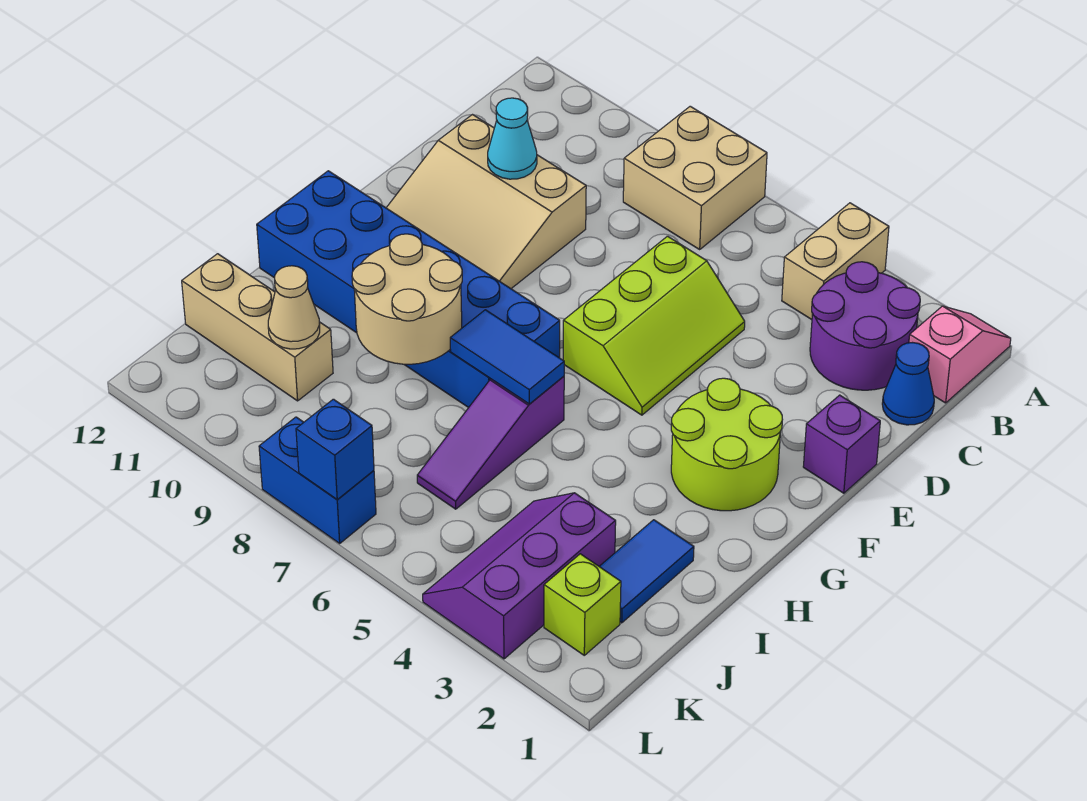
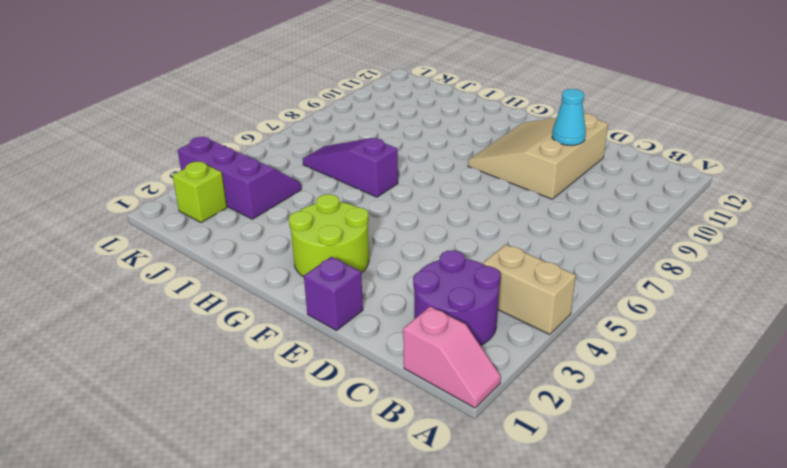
none -> tan brick A7:B8 level 1
none -> blue cone C1 level 1
none -> lime slope D5:F6 level 1 top 6

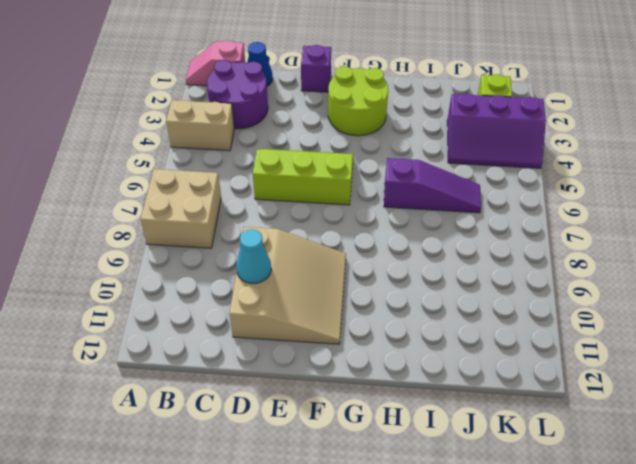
none -> blue brick G7:H12 level 1
none -> blue tile I2:J2 level 1
none -> tan brick J10:J12 level 1

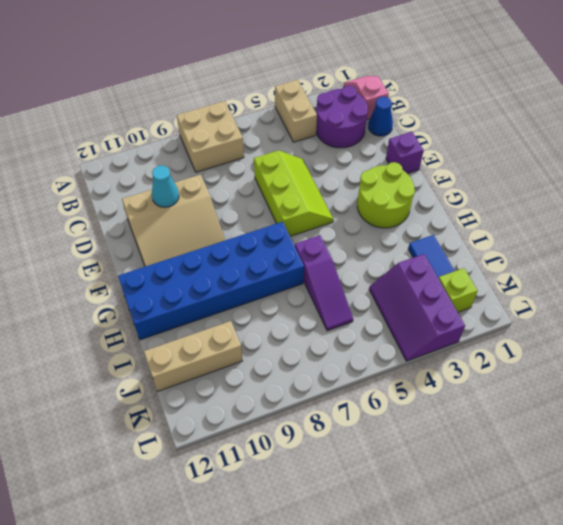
none -> blue brick L7:L8 level 1
none -> blue tile H6:H7 level 2
none -> tan round brick H8:I9 level 2

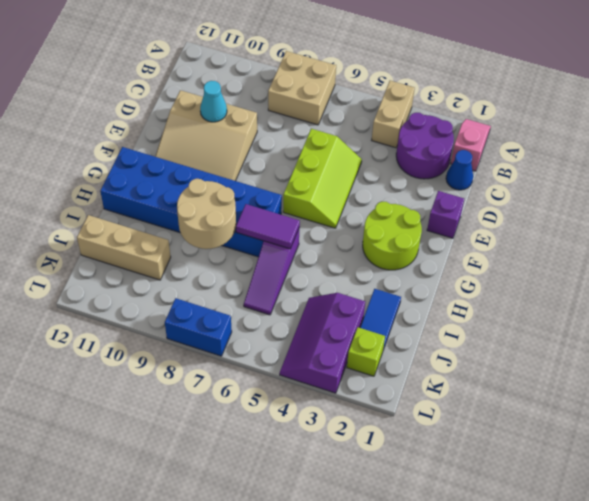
purple tile H6:H7 level 2 -> blue tile H6:H7 level 2
none -> tan cone J10 level 2
none -> blue brick L7 level 2

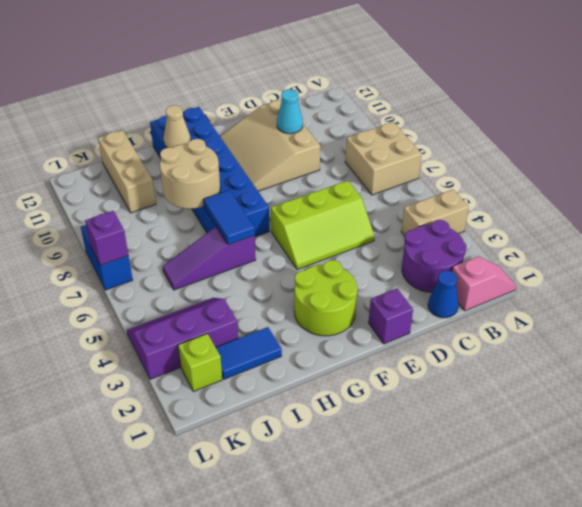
tan cone H11 level 2 -> tan cone J10 level 2
purple brick L7 level 2 -> blue brick L7 level 2

